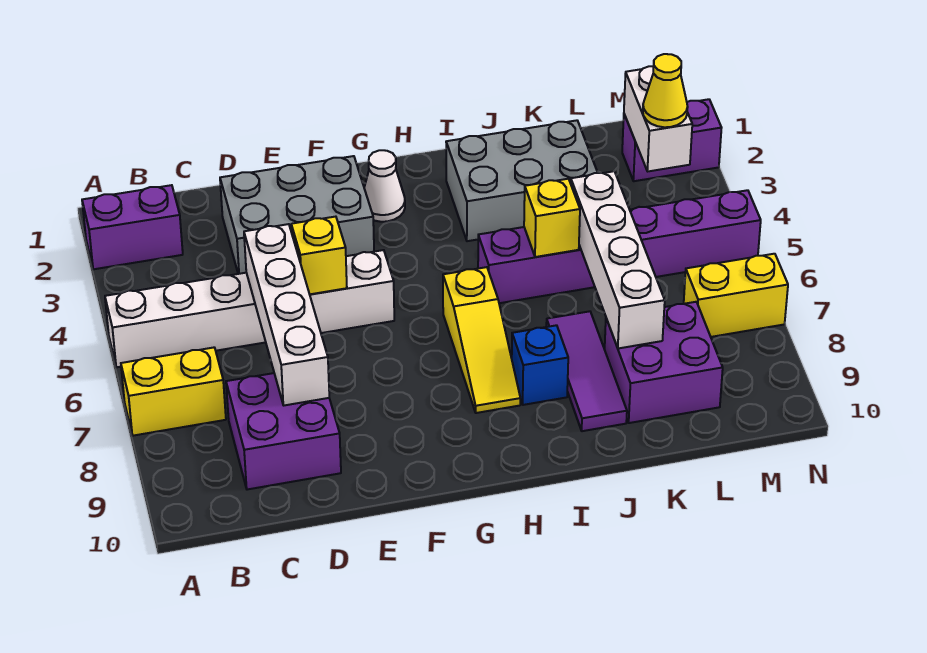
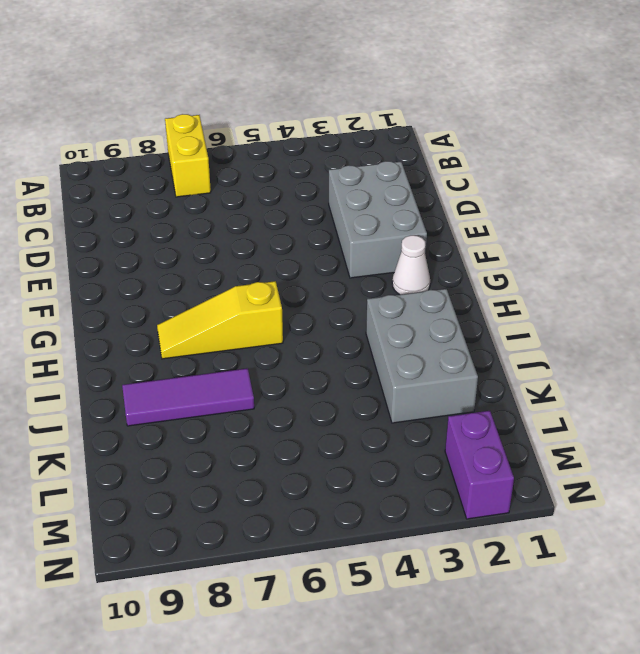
none -> purple brick A2:B2 level 1
none -> white brick A5:F5 level 1
none -> purple brick C8:D9 level 1

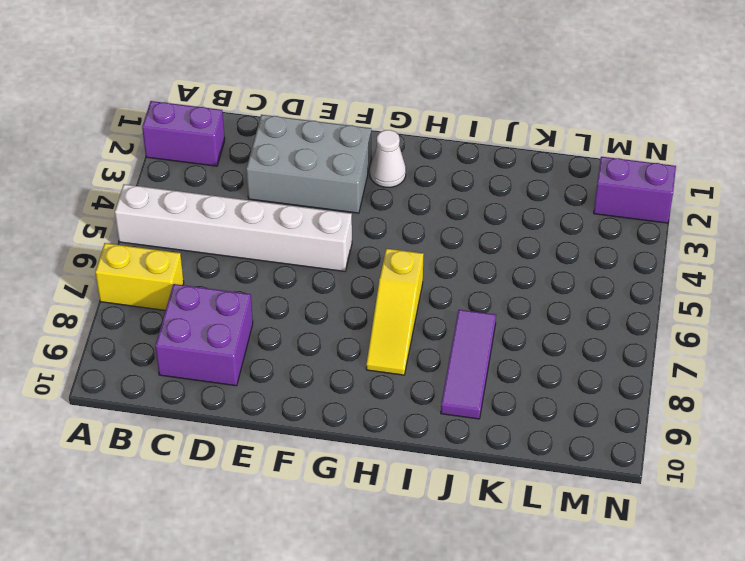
none -> grey brick I2:K3 level 1
none -> purple brick I5:N5 level 1
none -> blue brick I8 level 1

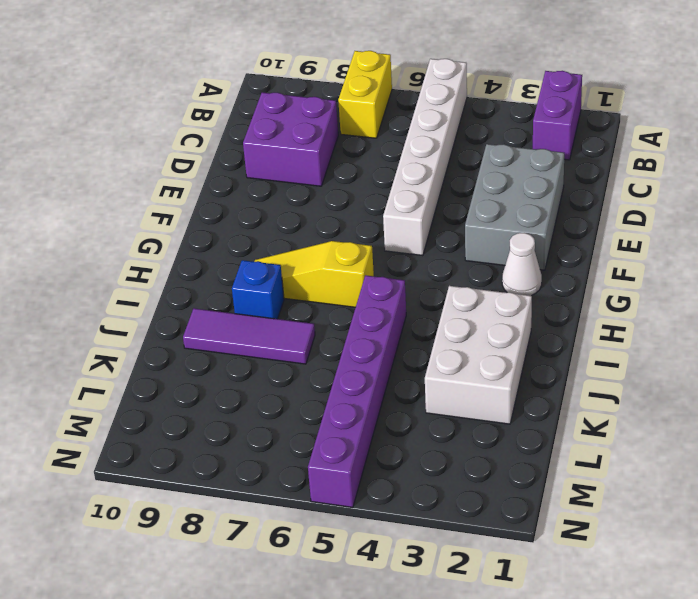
white brick I2:K3 level 1 -> grey brick I2:K3 level 1
none -> purple brick K8:L9 level 1
none -> purple brick M2:N2 level 1
none -> yellow brick M7:N7 level 1

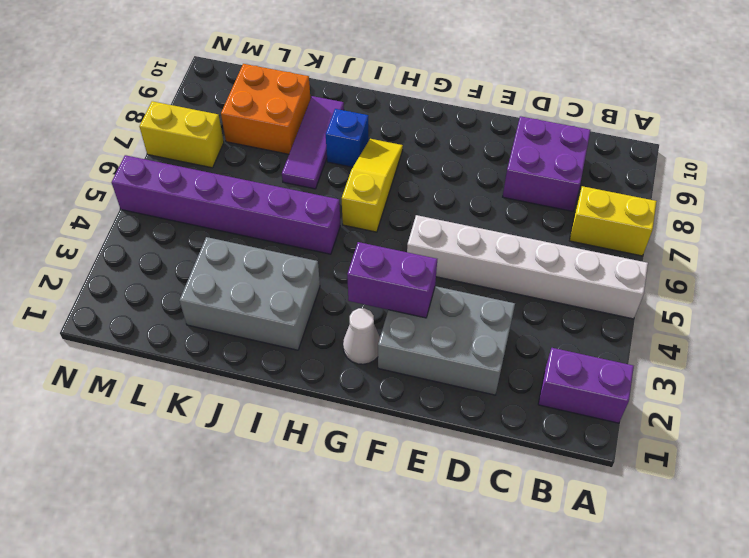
purple brick F3:G3 level 2 -> purple brick M2:N2 level 1
orange brick K8:L9 level 1 -> purple brick K8:L9 level 1
none -> white brick D5:D8 level 2
none -> yellow brick E5 level 2
none -> yellow brick J5 level 2

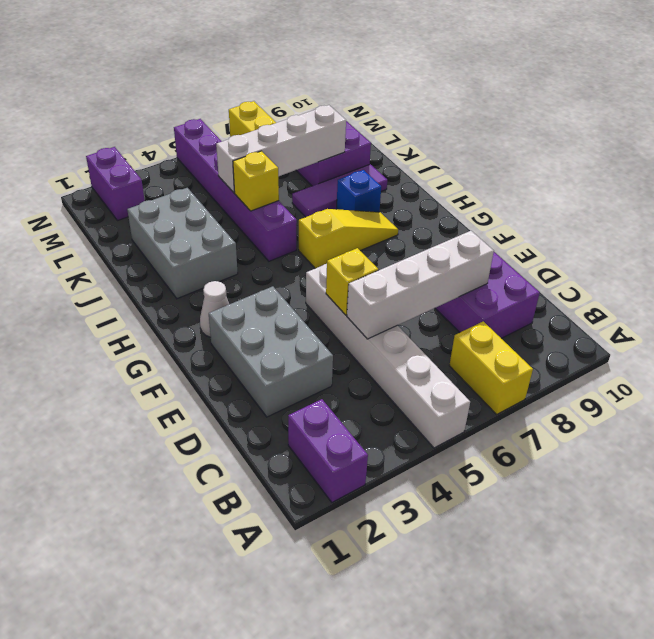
none -> white brick M2:M3 level 2
none -> yellow cone M3 level 3

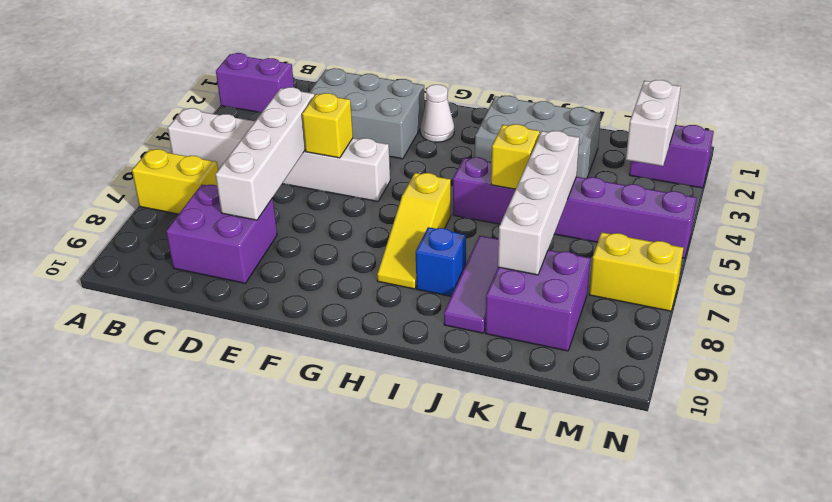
none -> yellow cone M3 level 3

